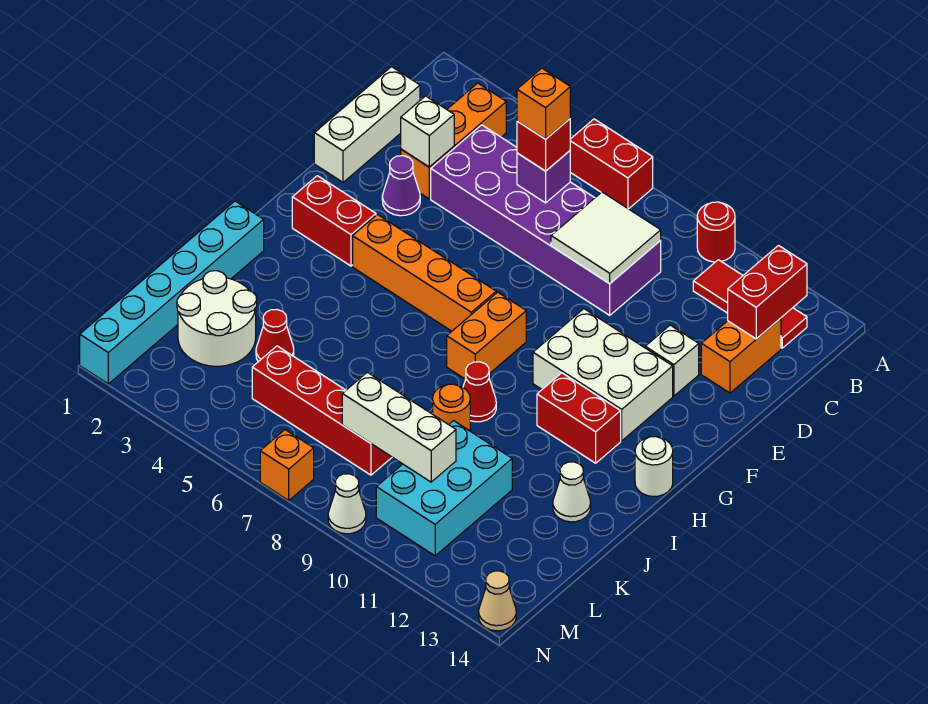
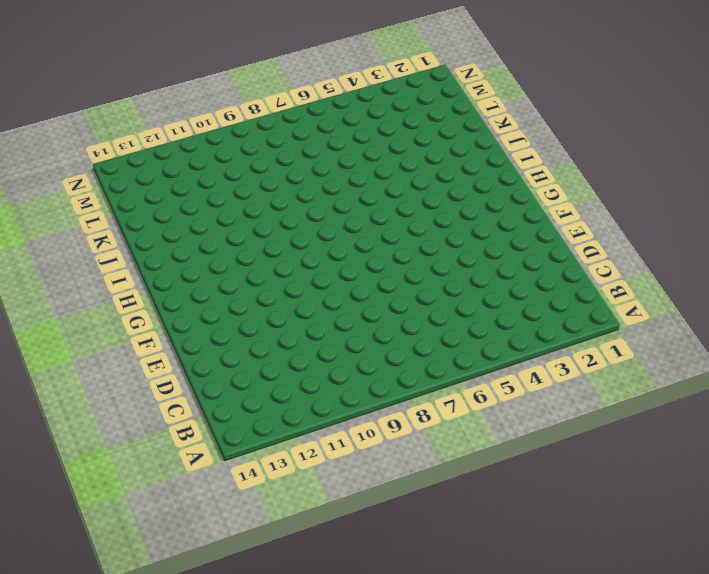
none -> red brick A6:A7 level 1
none -> red round brick A10 level 1
none -> orange brick B3:D3 level 1
none -> red tile B11:B13 level 1

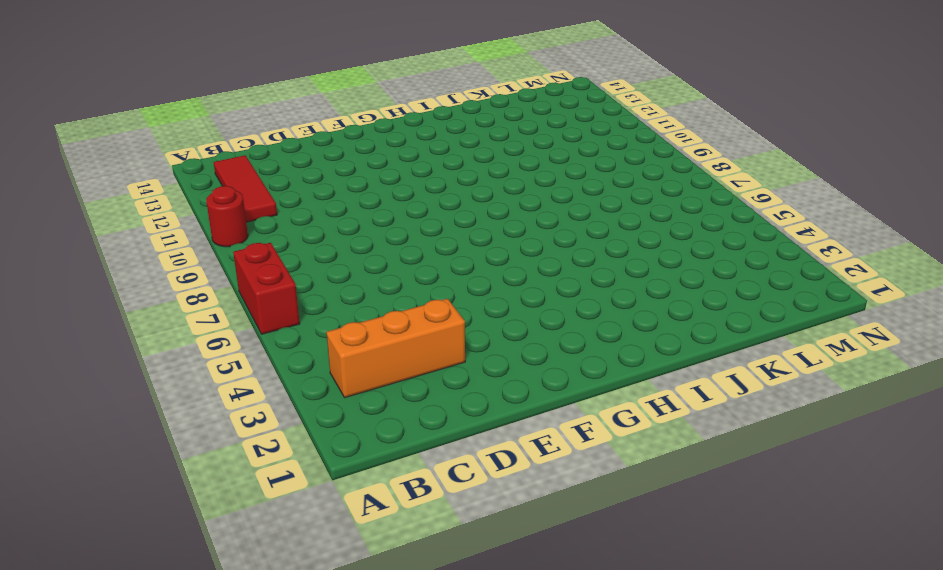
none -> white brick C1:E1 level 1
none -> purple brick C4:D9 level 1
none -> orange brick C13:D13 level 1
none -> purple cone E3 level 1

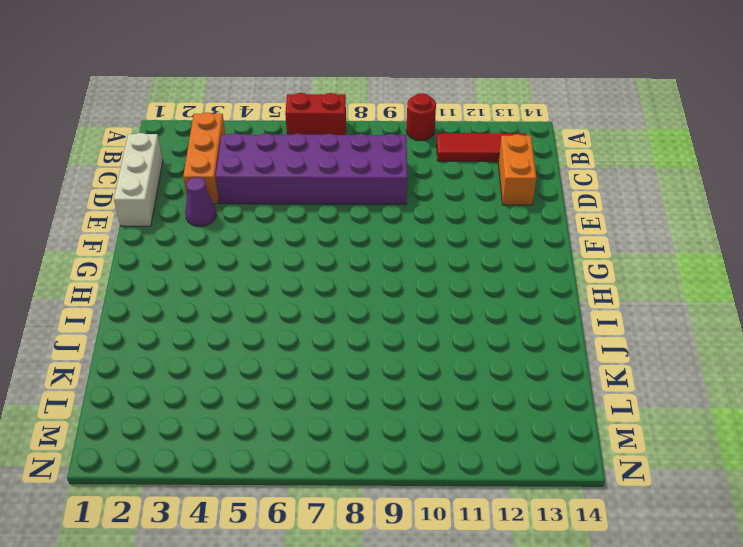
none -> white brick E12 level 1
none -> white brick F10:G12 level 1
none -> red brick G2:G3 level 1
none -> orange brick G4:G7 level 1

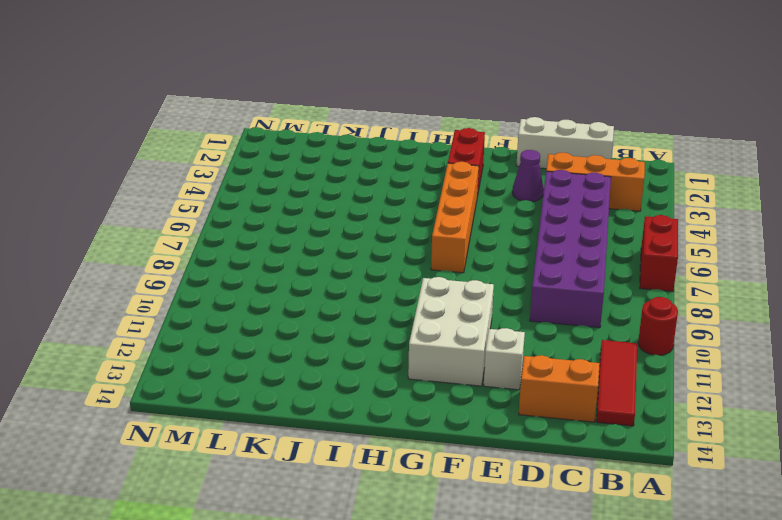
none -> orange brick G8:H8 level 1
none -> red brick H11:H12 level 1
none -> white round brick H14 level 1
none -> cyan brick I1:N1 level 1

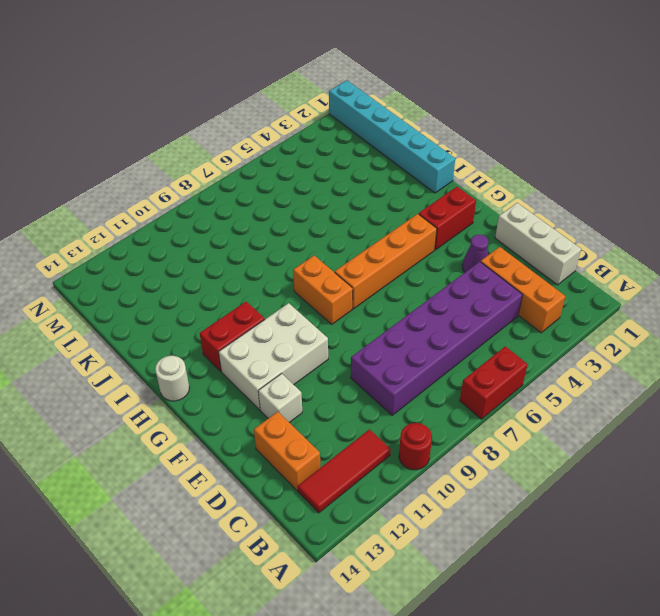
none -> red cone I9 level 1
none -> orange round brick J9 level 1
none -> white cone J13 level 1
none -> white round brick K2:L3 level 1

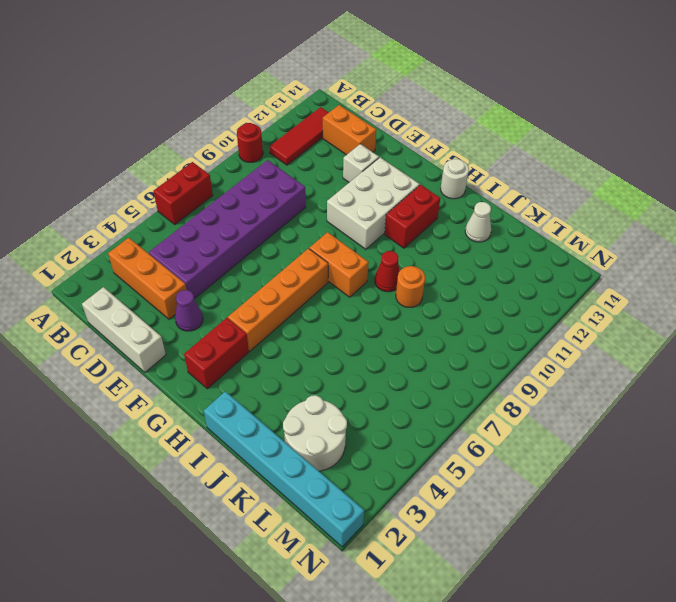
none -> red cone K4 level 1
none -> cyan brick K10:M11 level 1
none -> red brick L5:L8 level 1
none -> orange brick N7 level 1

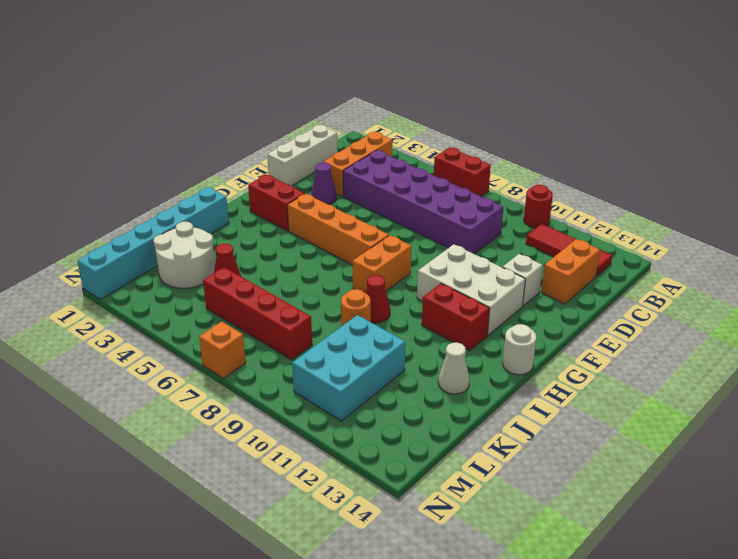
none -> white cone N9 level 1
none -> tan cone N14 level 1
none -> red brick B13:C13 level 2
none -> purple brick C6 level 2

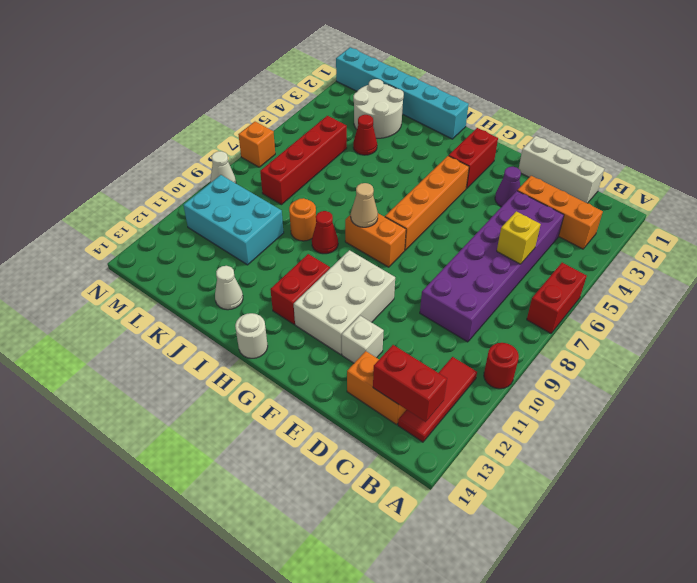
yellow brick C6 level 2 -> purple brick C6 level 2
tan cone H8 level 2 -> tan cone N14 level 1
none -> white tile C8:D9 level 2
none -> white brick D3 level 2
none -> white brick L8:L10 level 2
none -> red brick C6 level 3

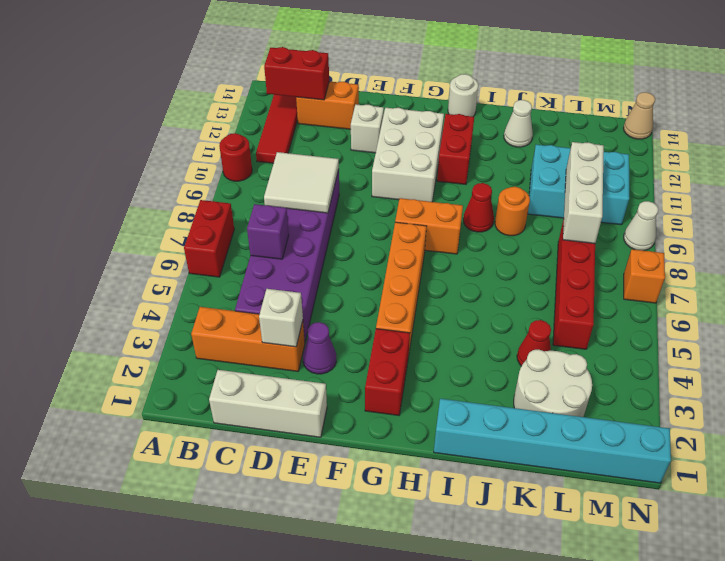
none -> red brick C6 level 3
none -> orange brick C6 level 4

